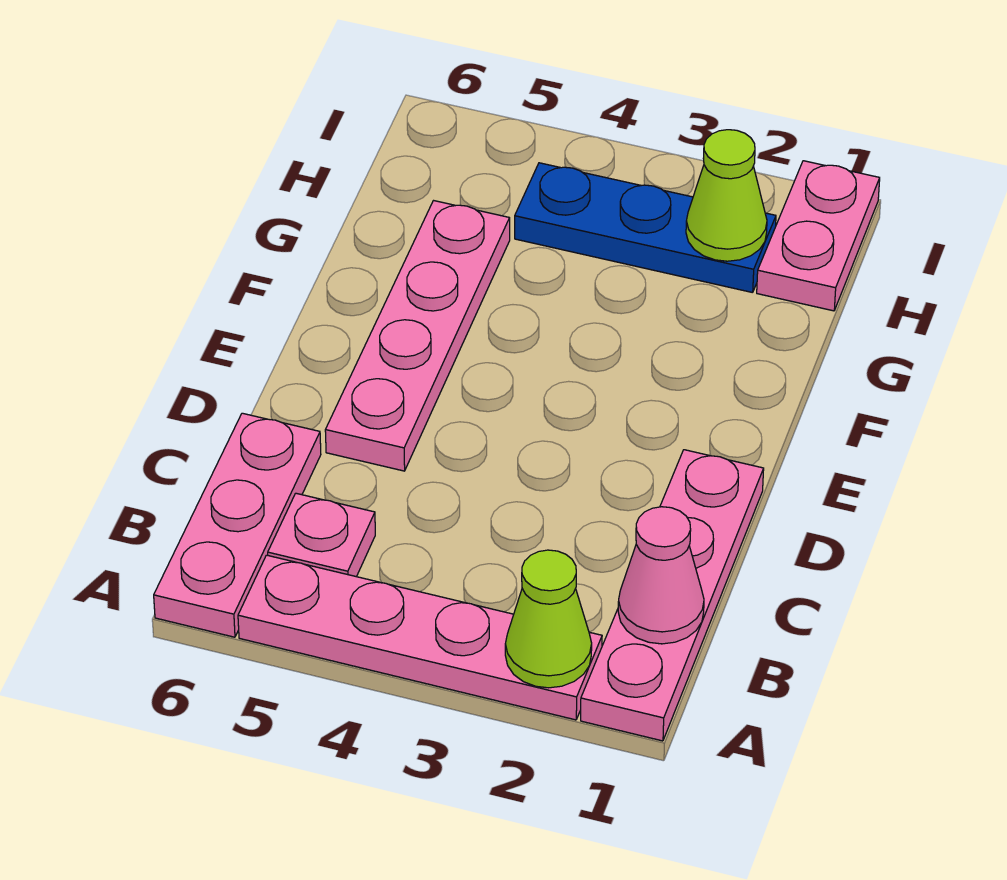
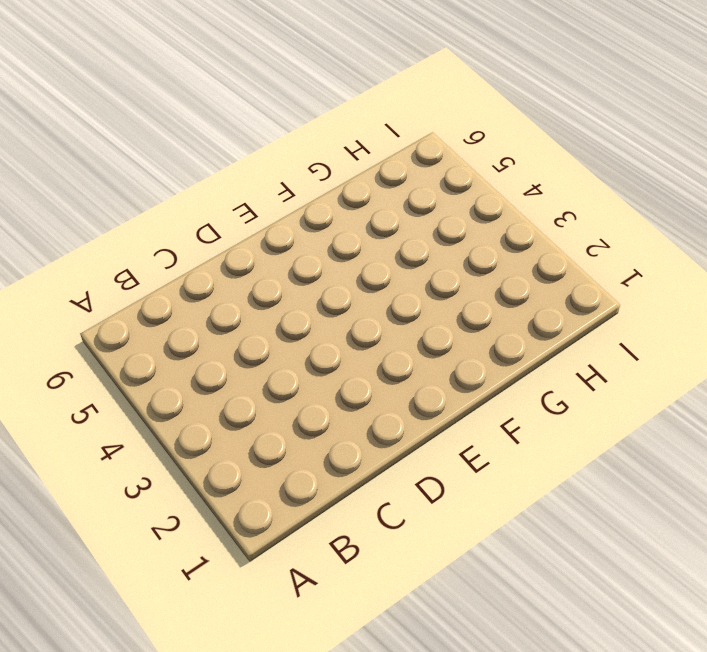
none -> pink plate A1:D1 level 1
none -> pink plate A2:A5 level 1

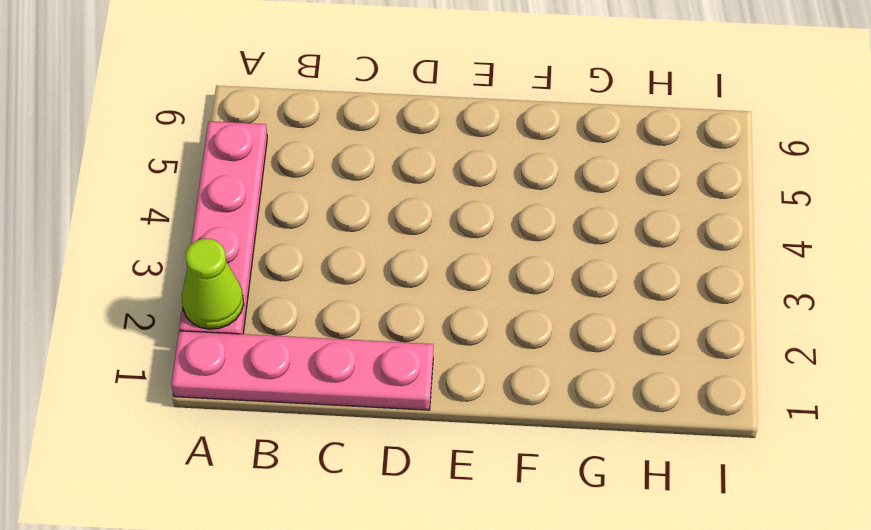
none -> pink plate A6:C6 level 1
none -> pink plate B5 level 1

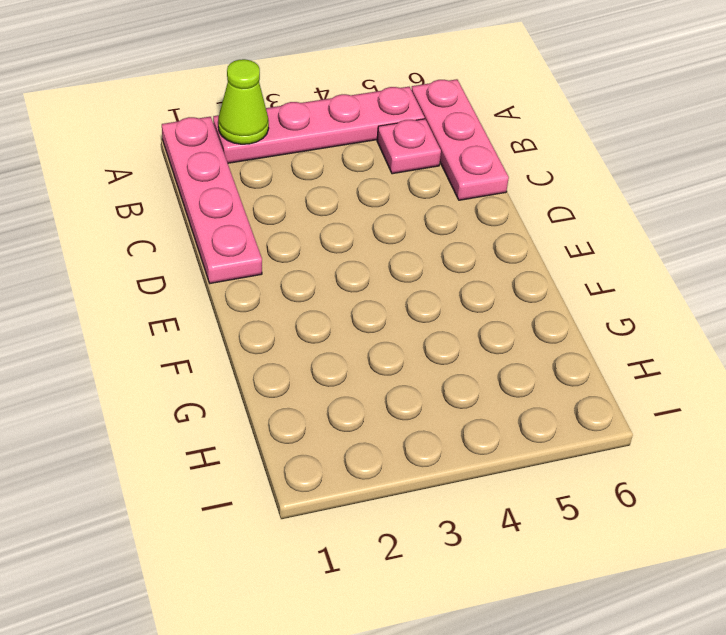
none -> pink plate D5:G5 level 1
none -> pink plate H1:I1 level 1

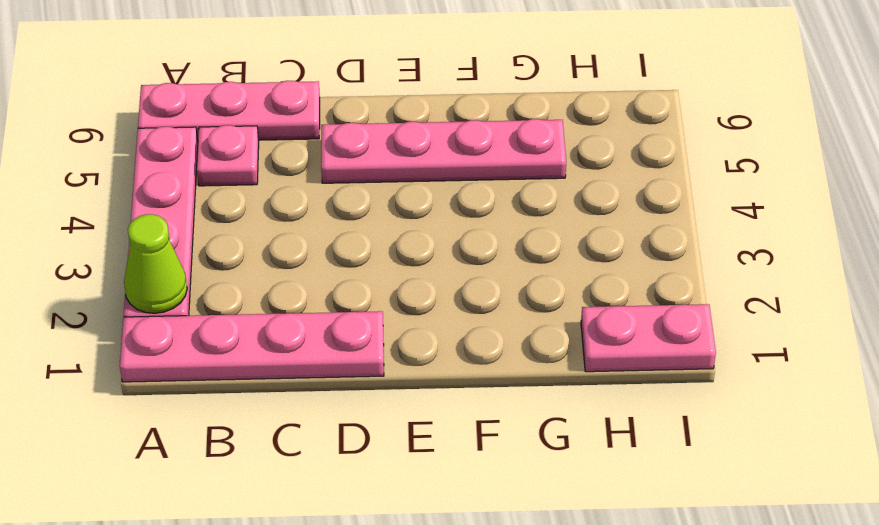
none -> blue plate H2:H4 level 1
none -> pink cone B1 level 2

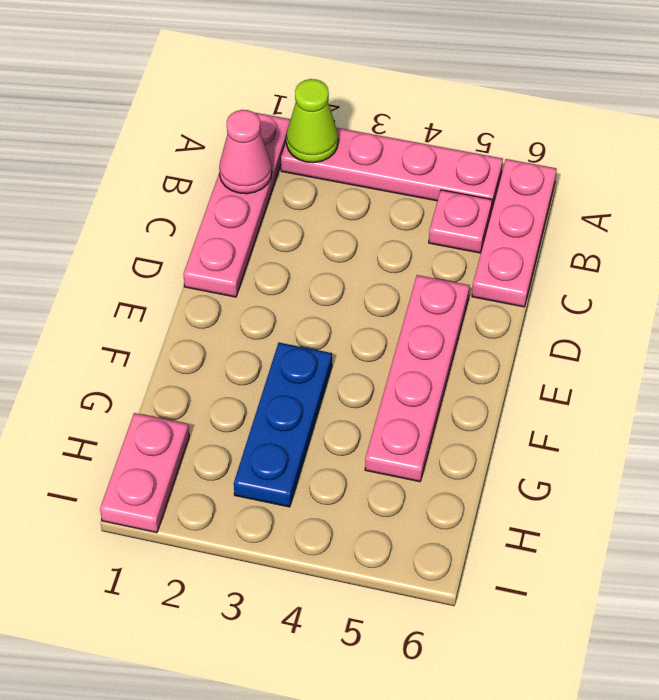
blue plate F3:H3 level 1 -> blue plate H2:H4 level 1
none -> lime cone H2 level 2

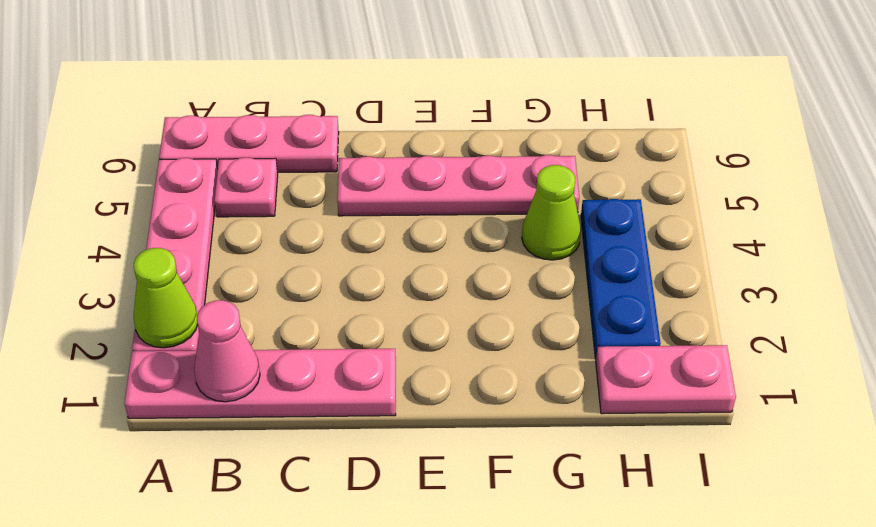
lime cone G4 level 1 -> lime cone H2 level 2

